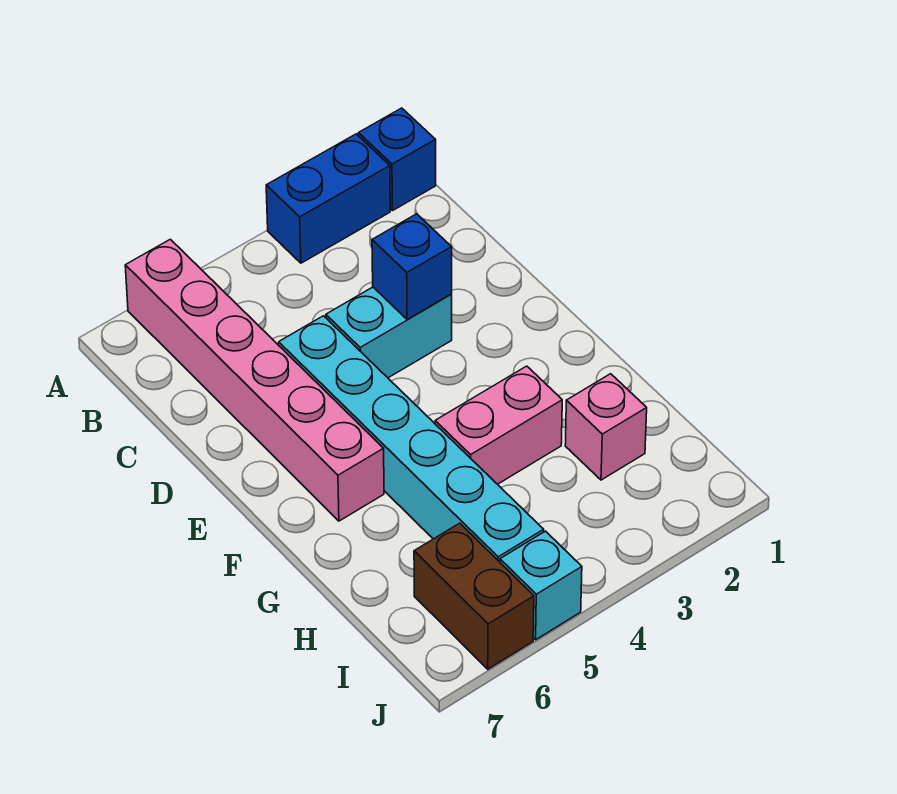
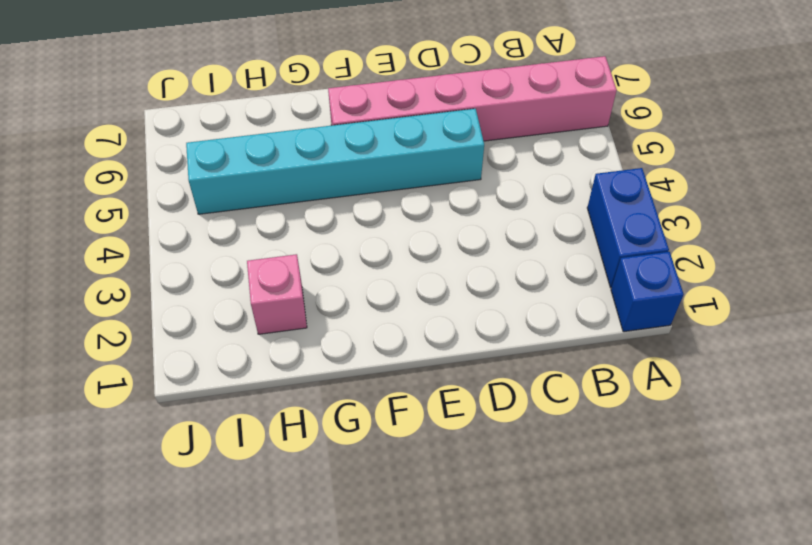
none -> cyan brick D3:D4 level 1
none -> pink brick G3:G4 level 1

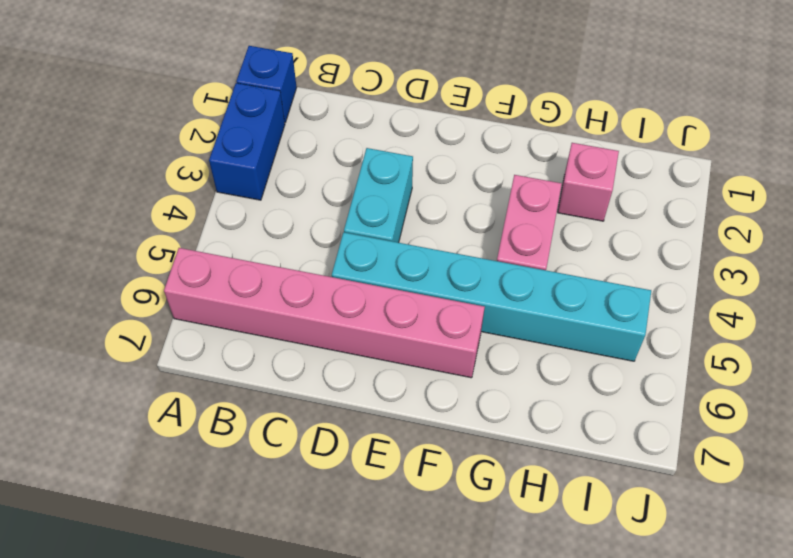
none -> brown brick I6:J6 level 1
none -> cyan brick J5 level 1

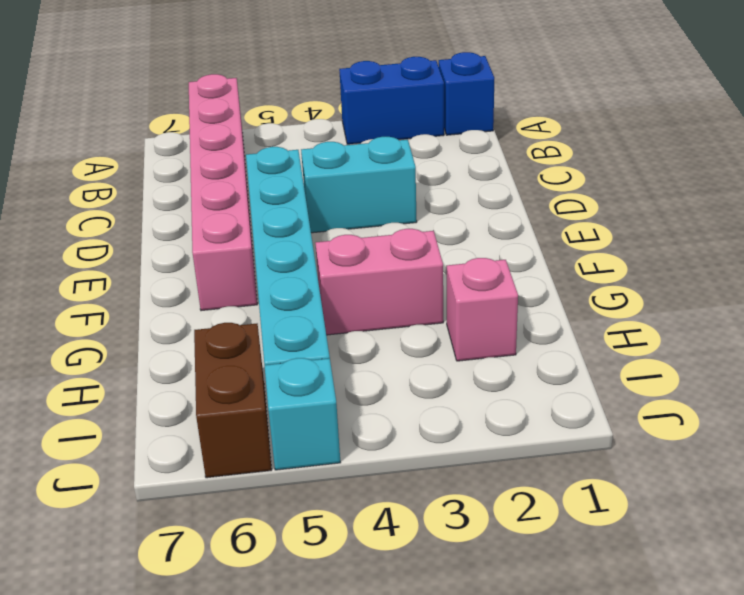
none -> blue brick D3 level 2

